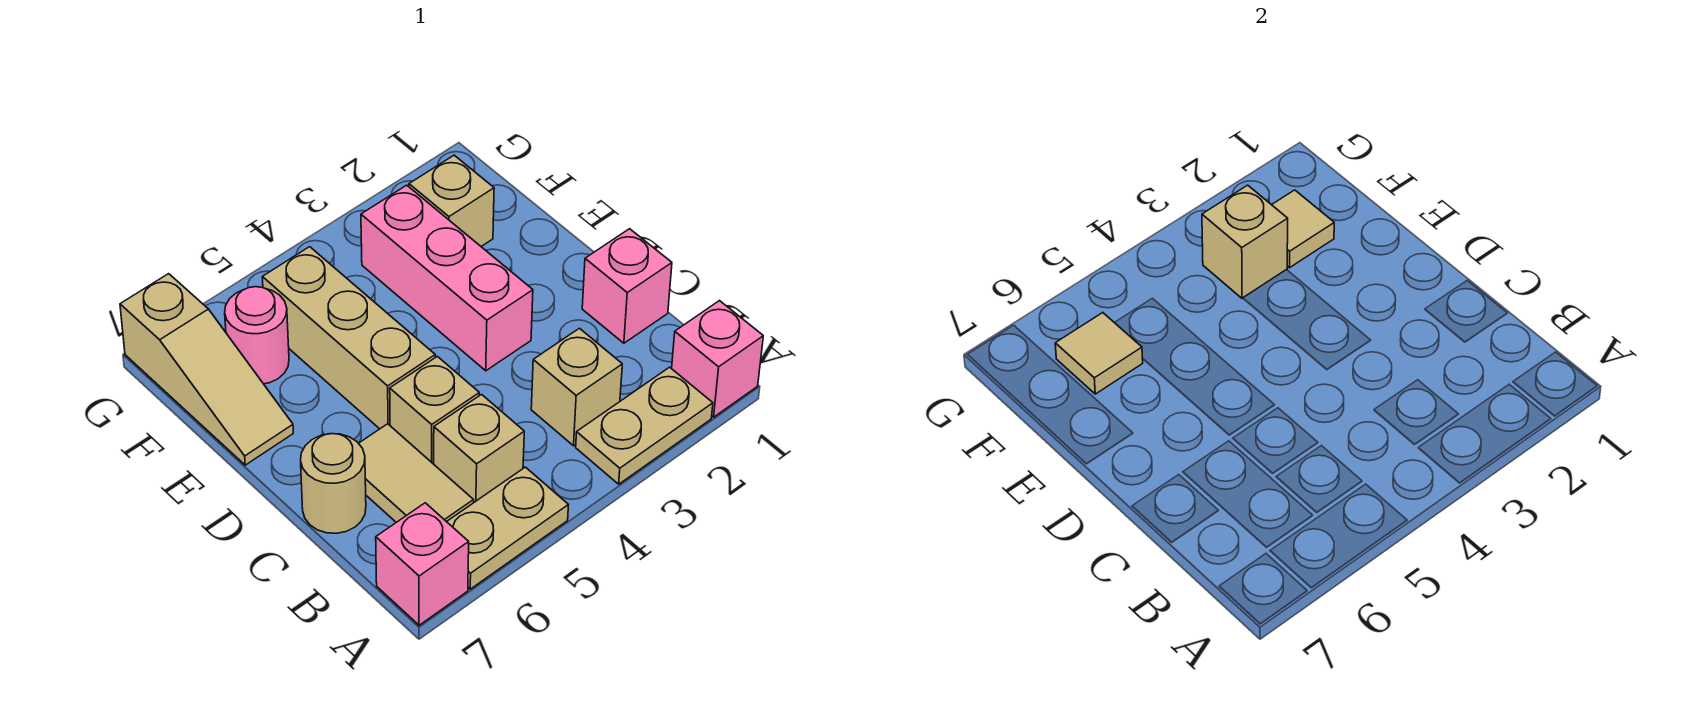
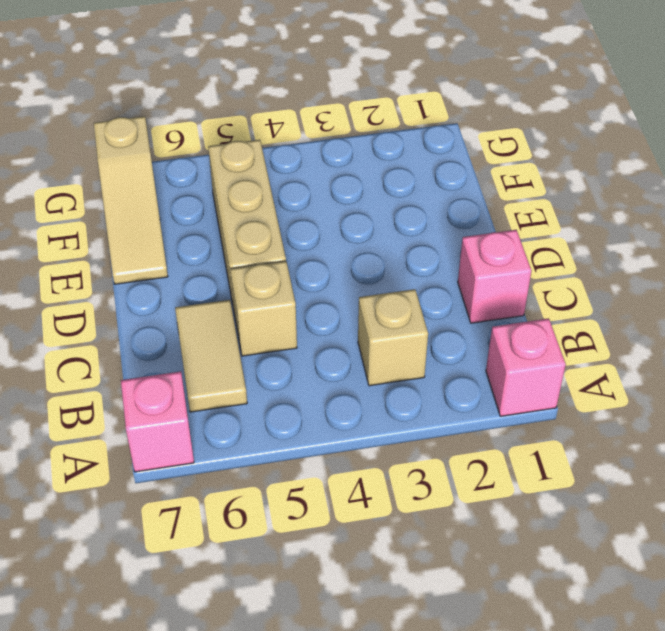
none -> tan plate A2:A3 level 1
none -> tan plate A5:A6 level 1
none -> tan brick B5 level 1

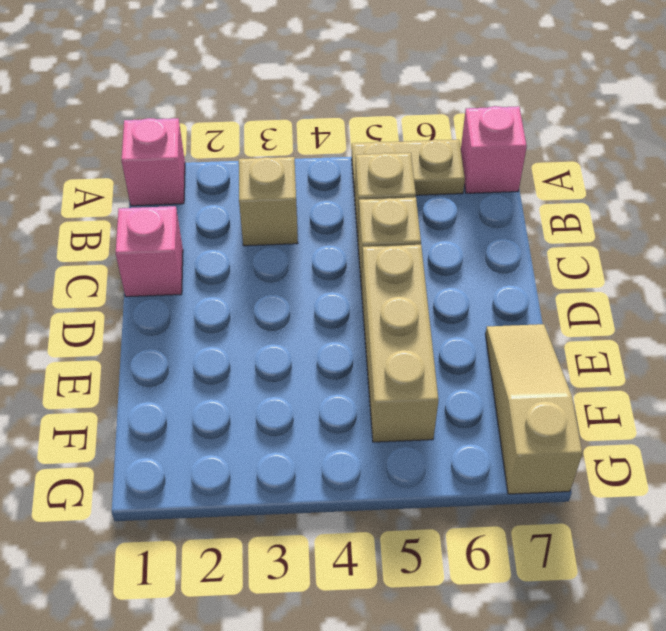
none -> tan plate A2:A3 level 1
none -> tan tile B6:C6 level 1
none -> tan round brick C7 level 1

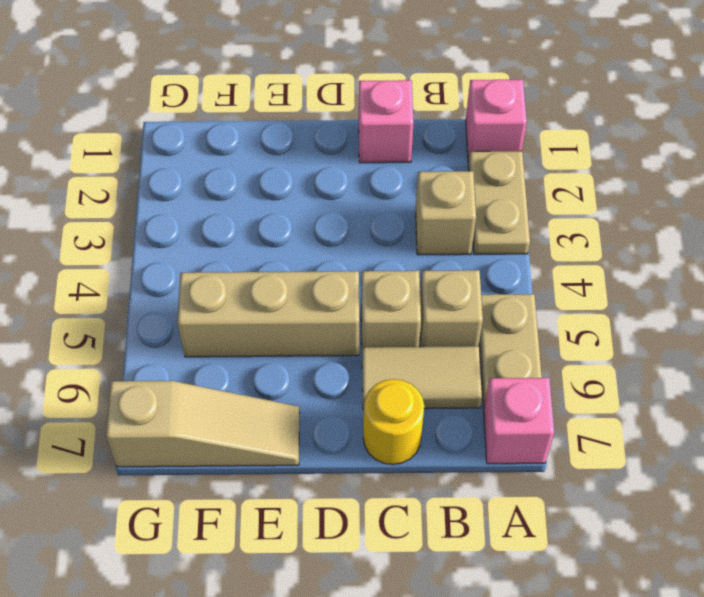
yellow round brick C7 level 1 -> tan round brick C7 level 1
none -> pink brick D3:F3 level 1
none -> tan brick F2 level 1
none -> pink round brick F6 level 1

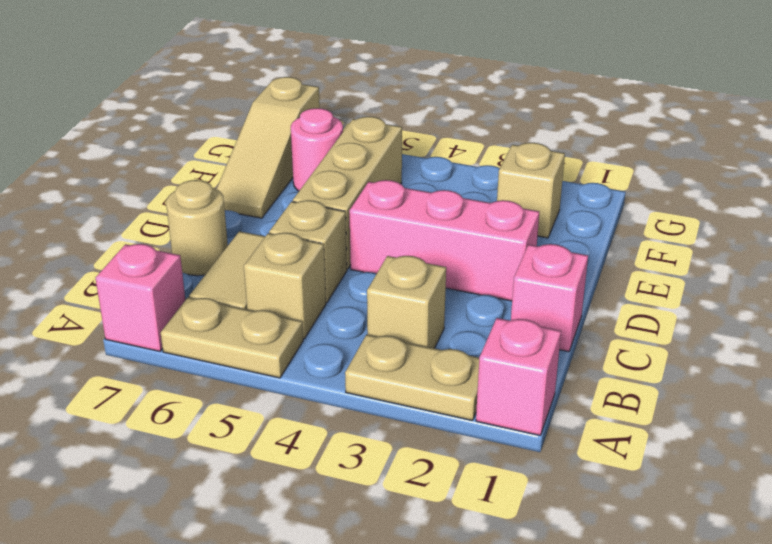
pink brick D2:D4 level 1 -> pink brick D3:F3 level 1
none -> tan tile F2 level 2
none -> tan brick F3 level 2
none -> tan tile F6 level 2

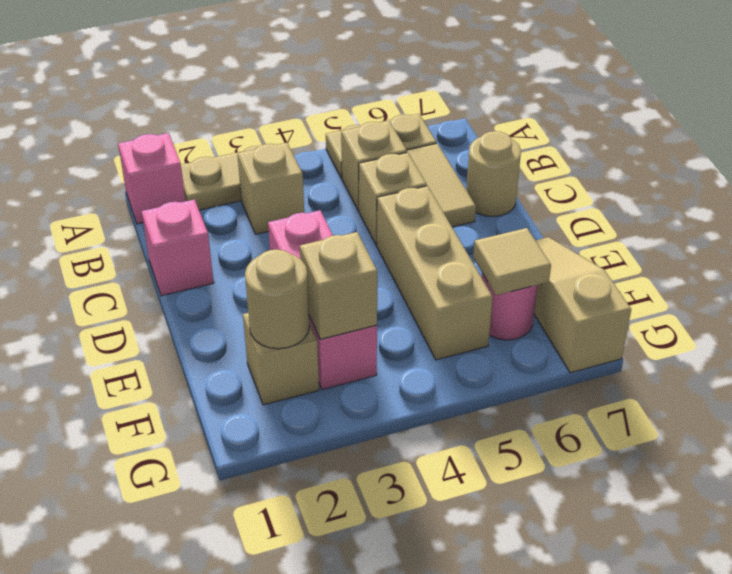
tan round brick F2 level 2 -> tan tile F2 level 2
none -> pink brick A7 level 1

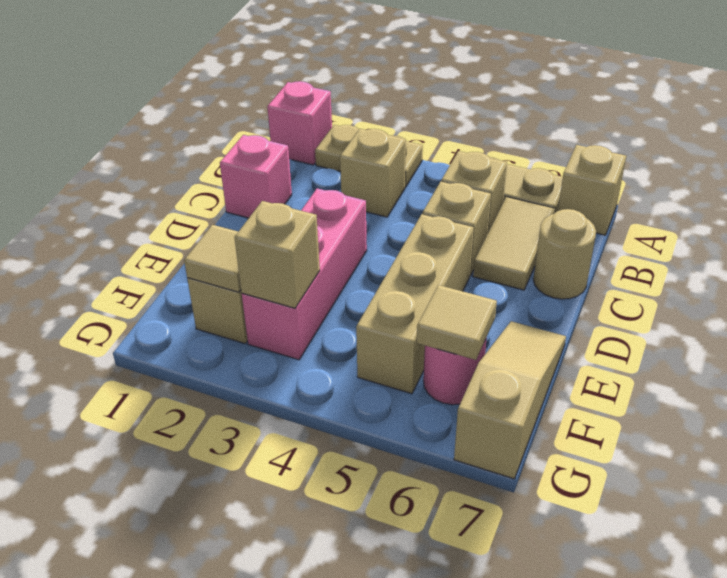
tan brick A7 level 1 -> pink brick A7 level 1

